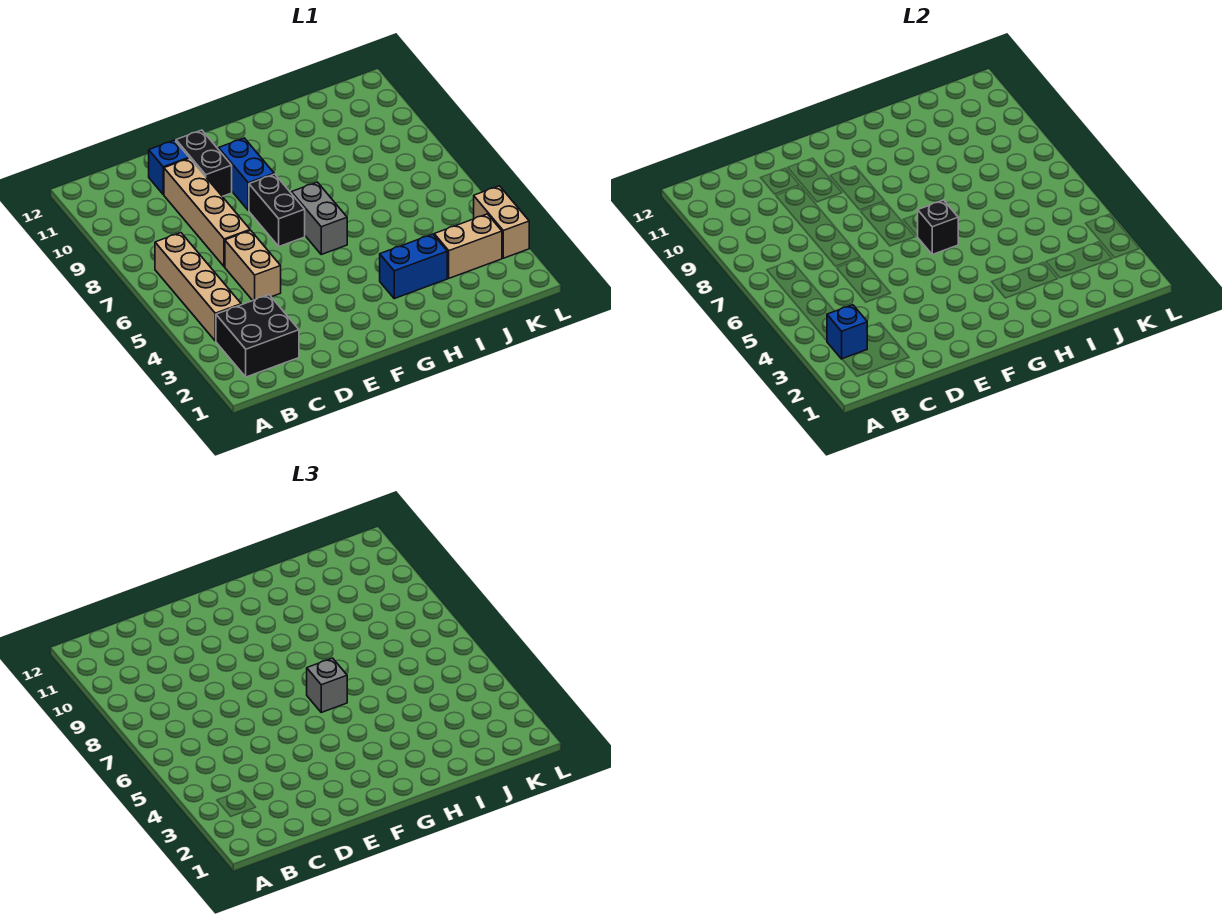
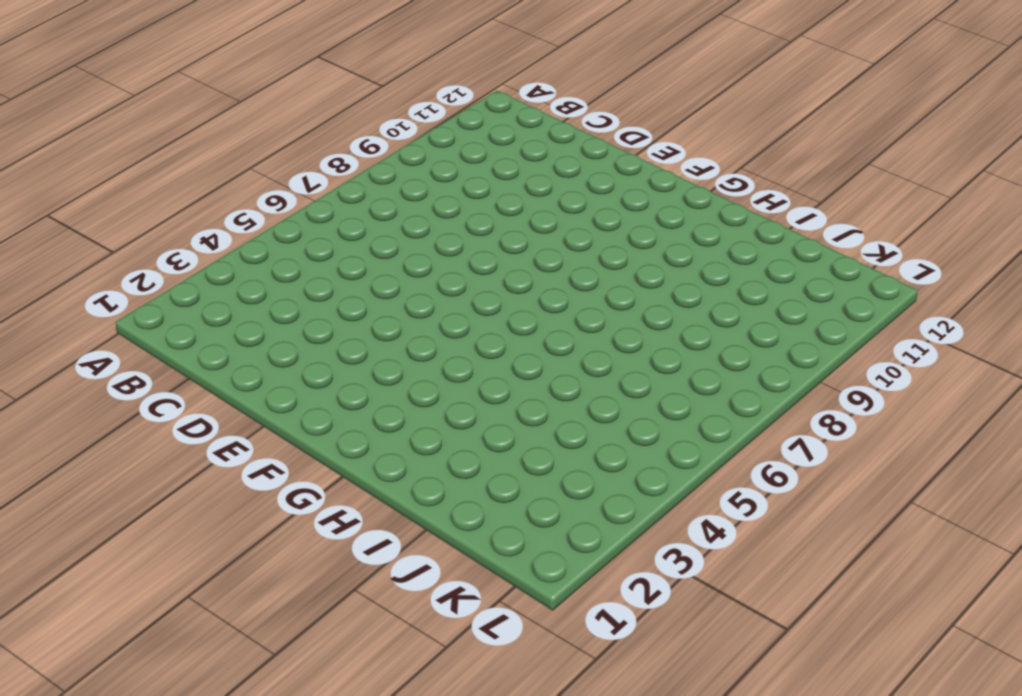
none -> black brick B2:C3 level 1
none -> tan brick B4:B7 level 1
none -> tan brick D5:D6 level 1

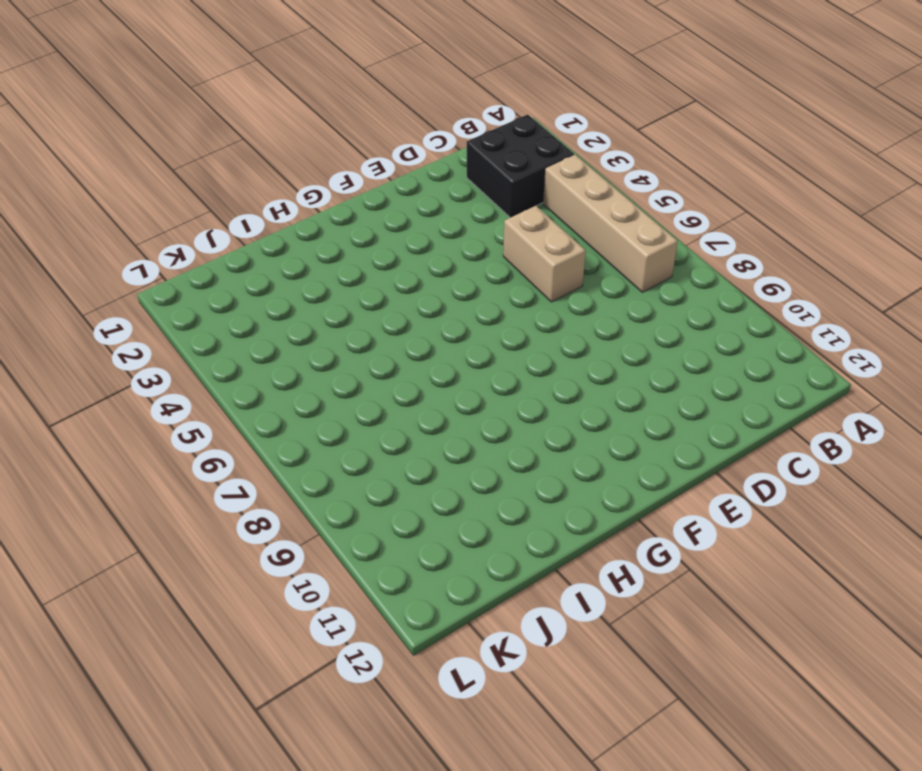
none -> tan brick D7:D10 level 1
none -> blue brick D11 level 1
none -> black brick E10:E11 level 1

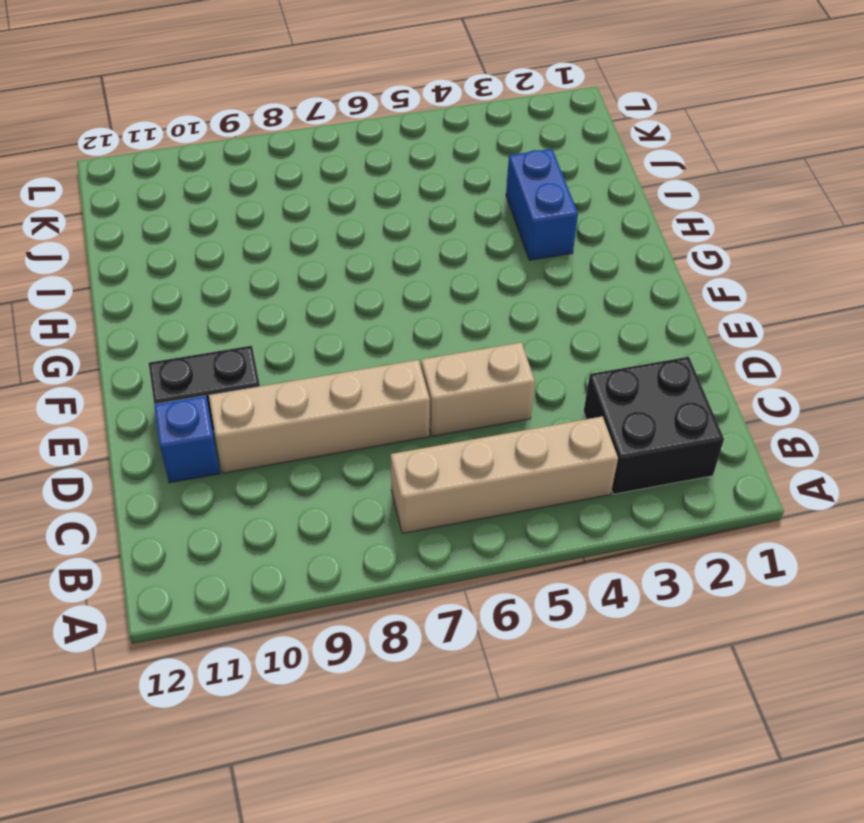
none -> black brick F7:F8 level 1
none -> blue brick F9:F10 level 1
none -> grey brick G6:G7 level 1

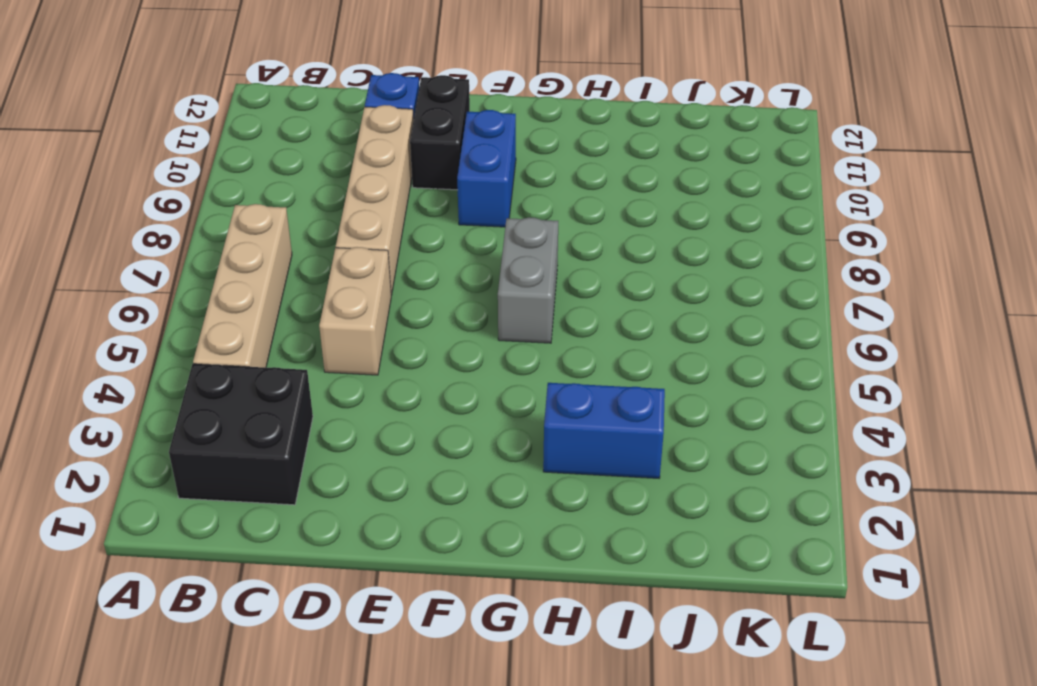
none -> black brick F7:F8 level 1
none -> tan brick J3:K3 level 1
none -> tan brick L3:L4 level 1

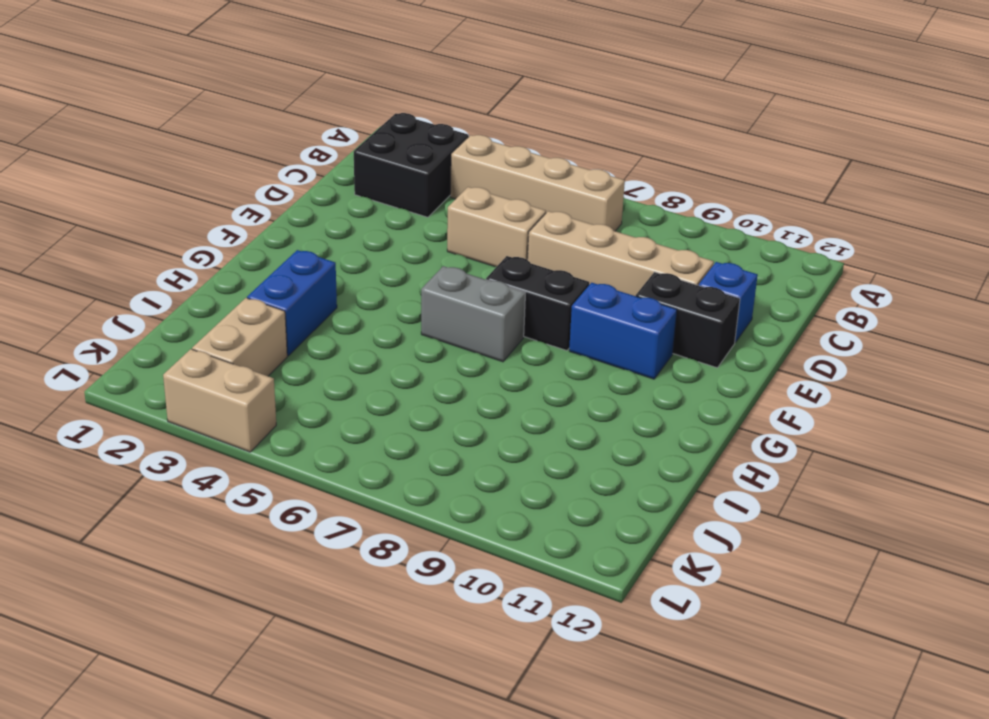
none -> blue brick B3 level 2
none -> black brick G6 level 2
none -> grey brick G6 level 3

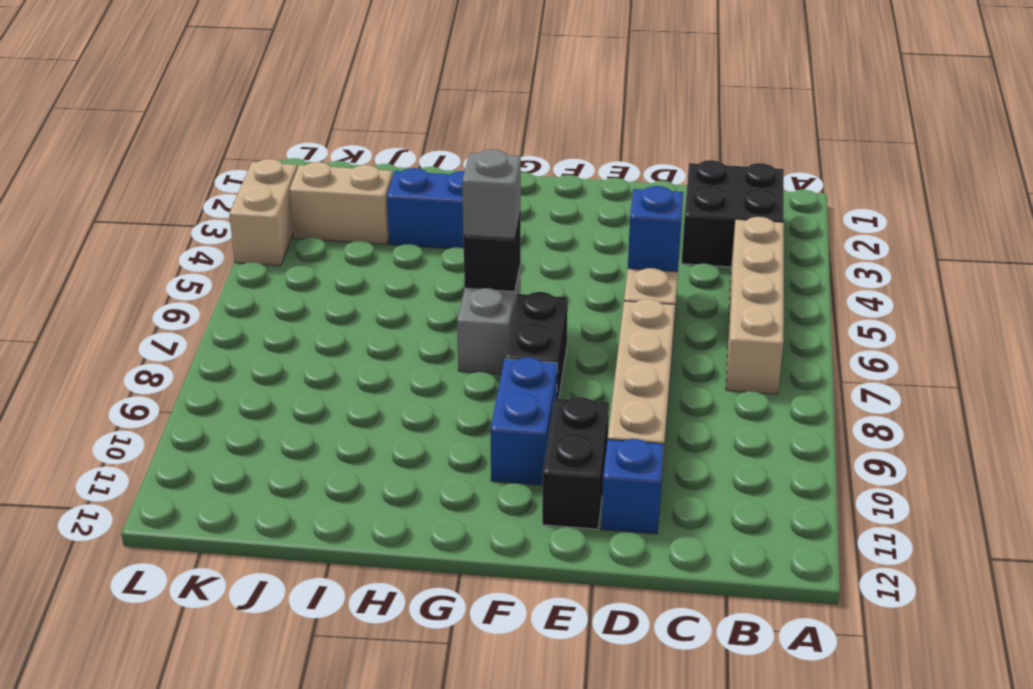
blue brick D5 level 2 -> blue brick B3 level 2

